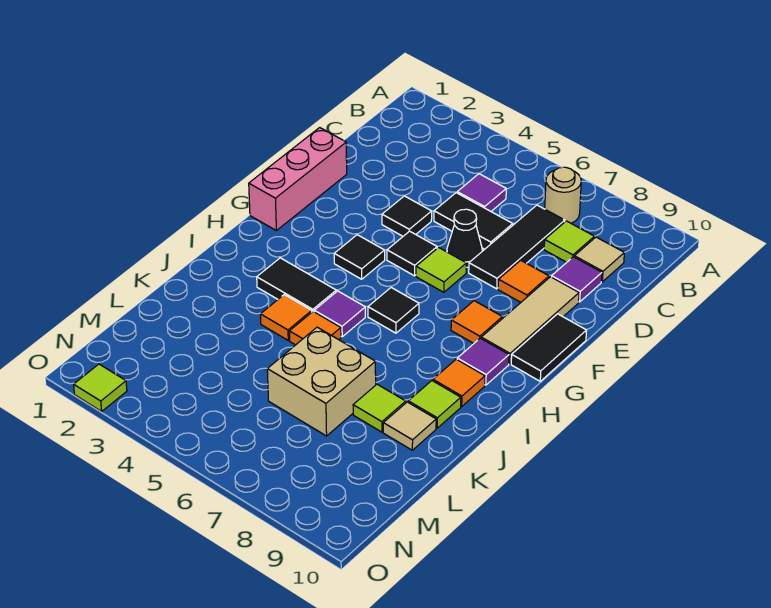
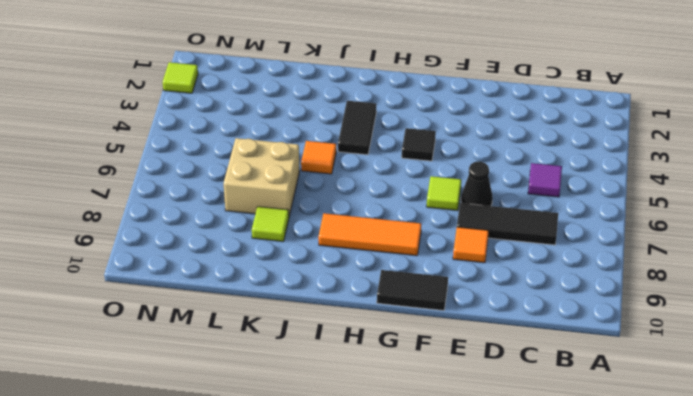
orange tile G8:I8 level 1 -> orange tile G8 level 1
none -> tan round brick B7 level 1
none -> lime tile C8 level 1
none -> tan tile C9 level 1

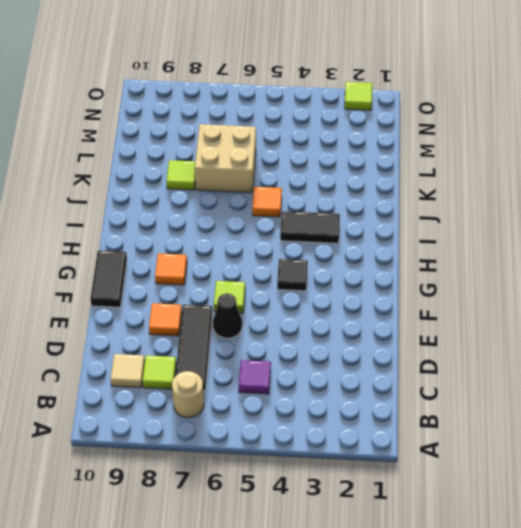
none -> black tile D5:D6 level 1
none -> purple tile D9 level 1
none -> pink brick E1:G1 level 1

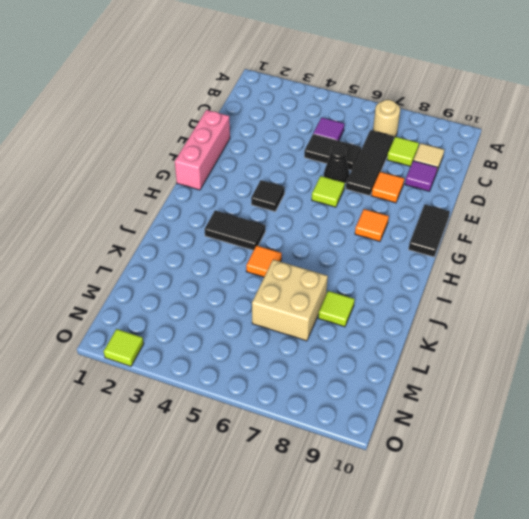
none -> black tile E4 level 1
none -> tan tile E9:G9 level 1
none -> black tile F5 level 1

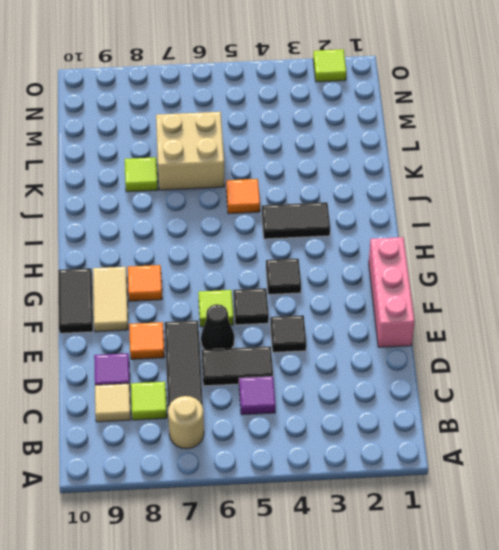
tan tile F9:G9 level 1 -> tan tile E9:G9 level 1
none -> black tile H6 level 1
none -> purple tile H9 level 1
none -> purple tile I5 level 1

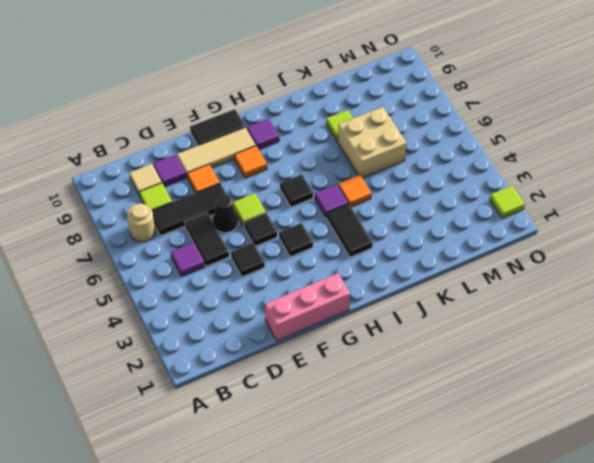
none -> orange tile I9 level 1
none -> orange tile J4 level 1
none -> lime tile J9 level 1

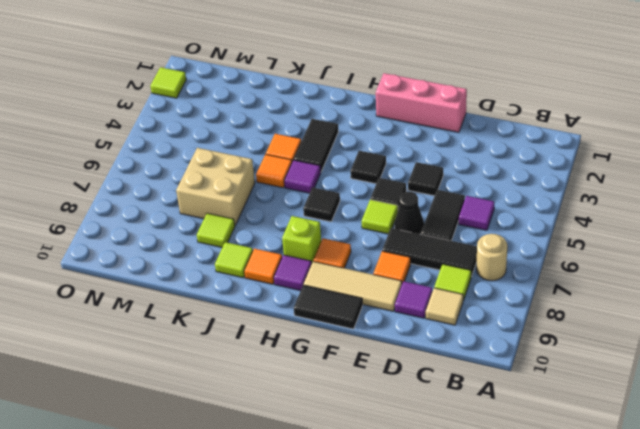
lime brick H8 level 1 -> none
none -> tan tile K9 level 1

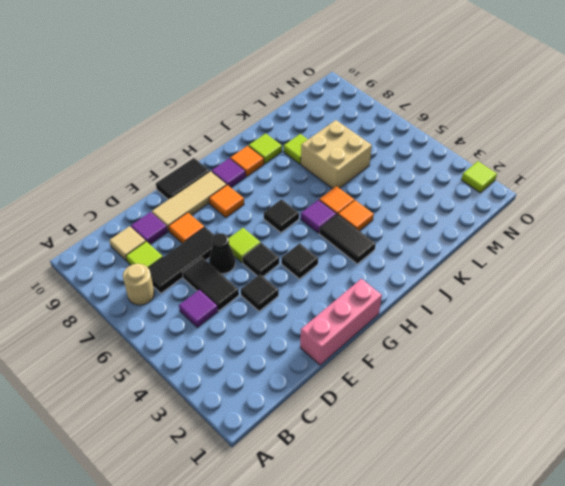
none -> tan tile K9 level 1

